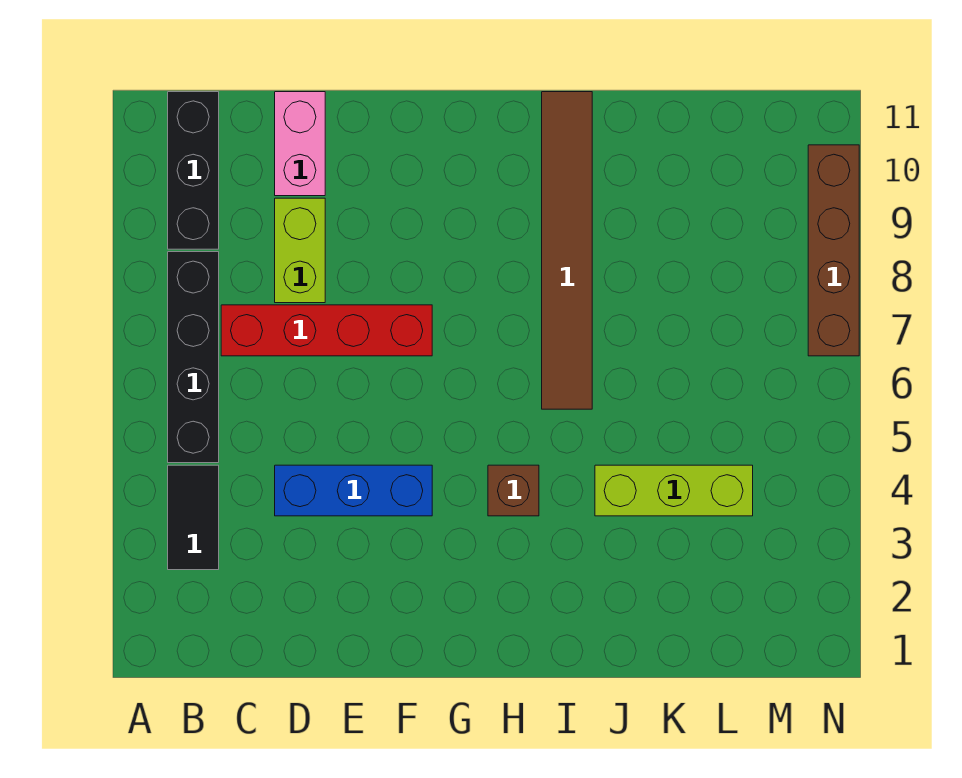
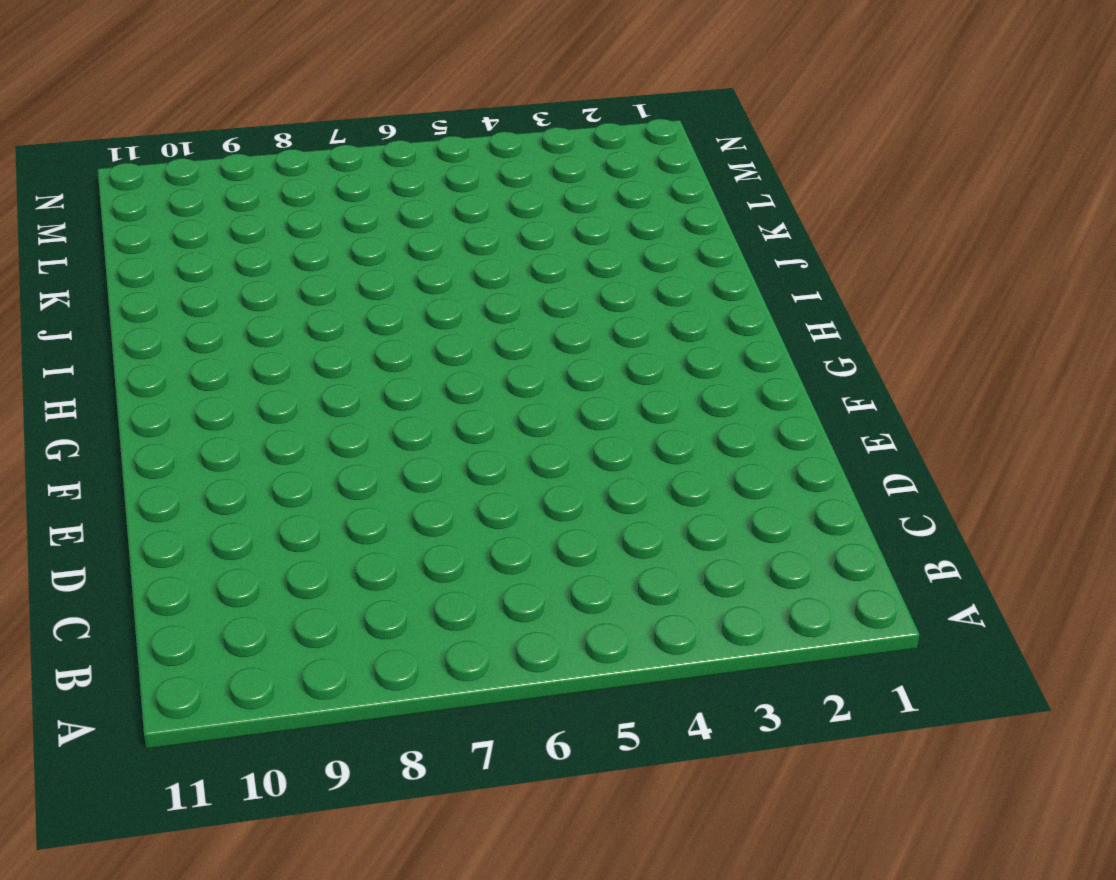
none -> black tile B3:B4 level 1
none -> black brick B5:B8 level 1

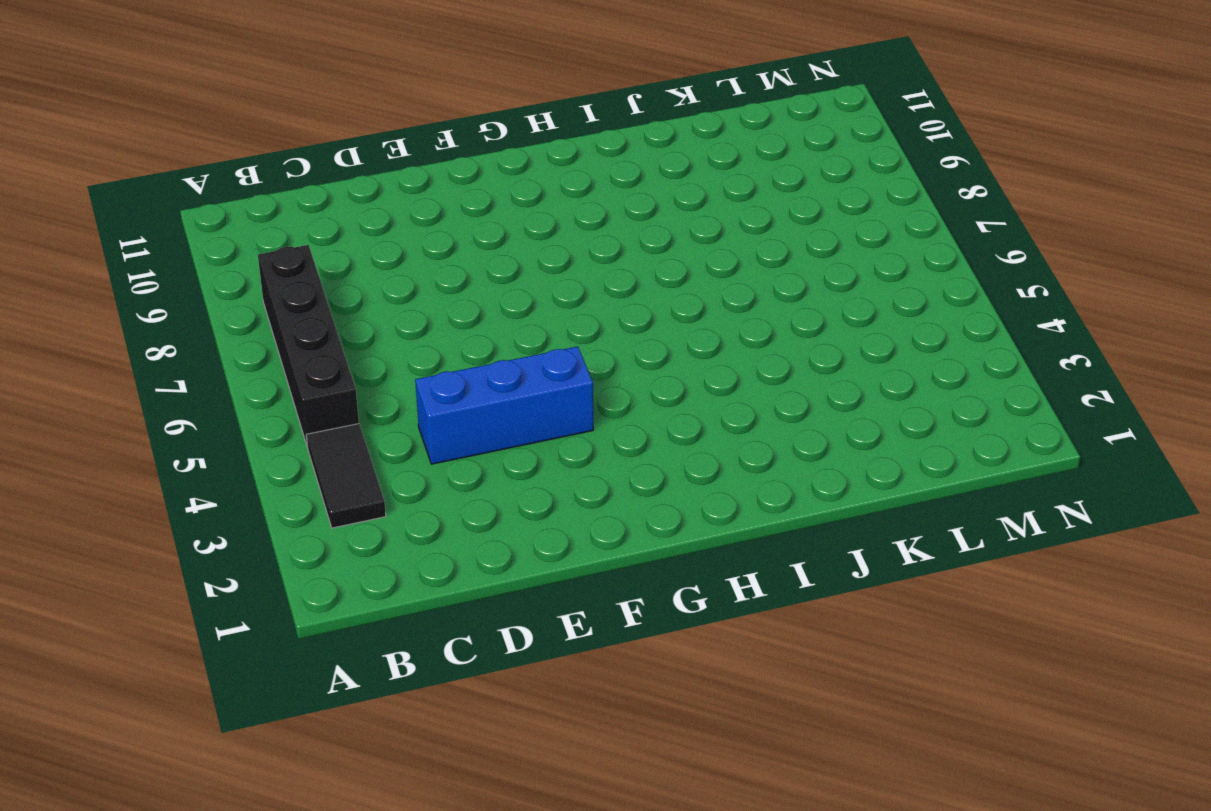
none -> black brick B9:B11 level 1
none -> red brick C7:F7 level 1

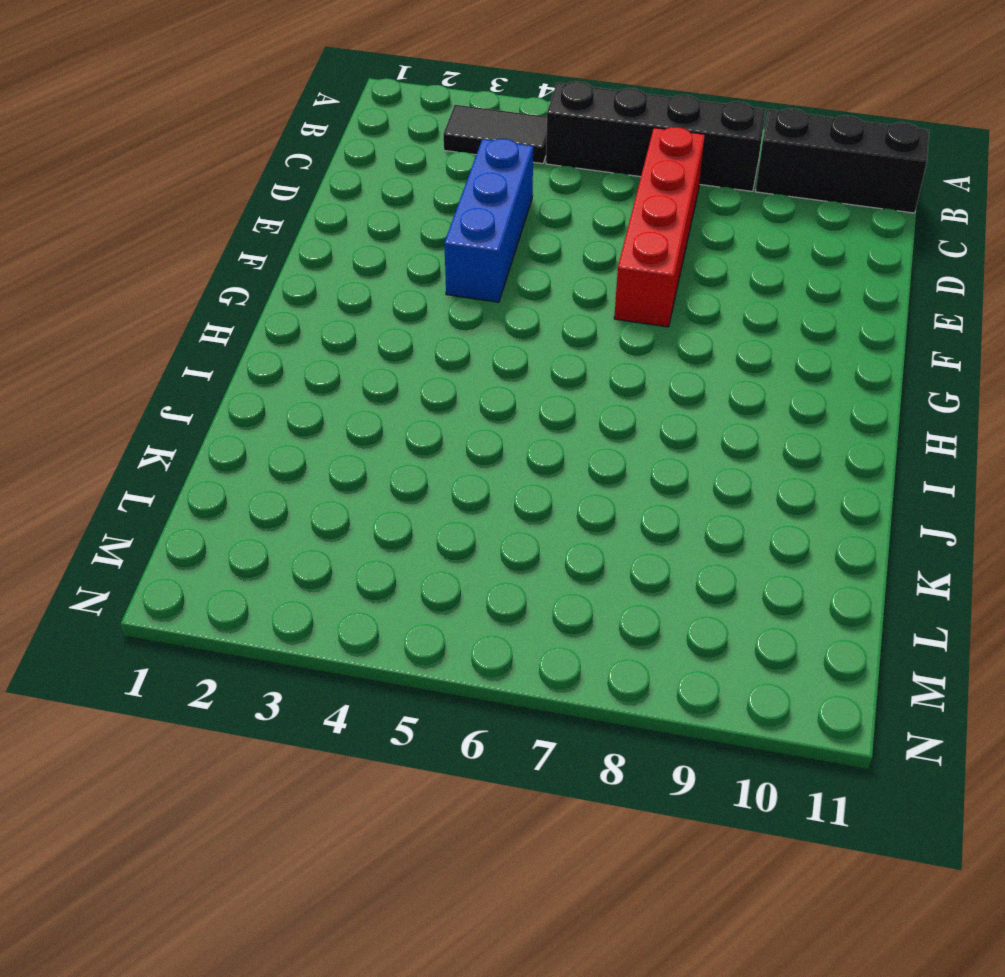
none -> lime brick D8:D9 level 1
none -> pink brick D10:D11 level 1

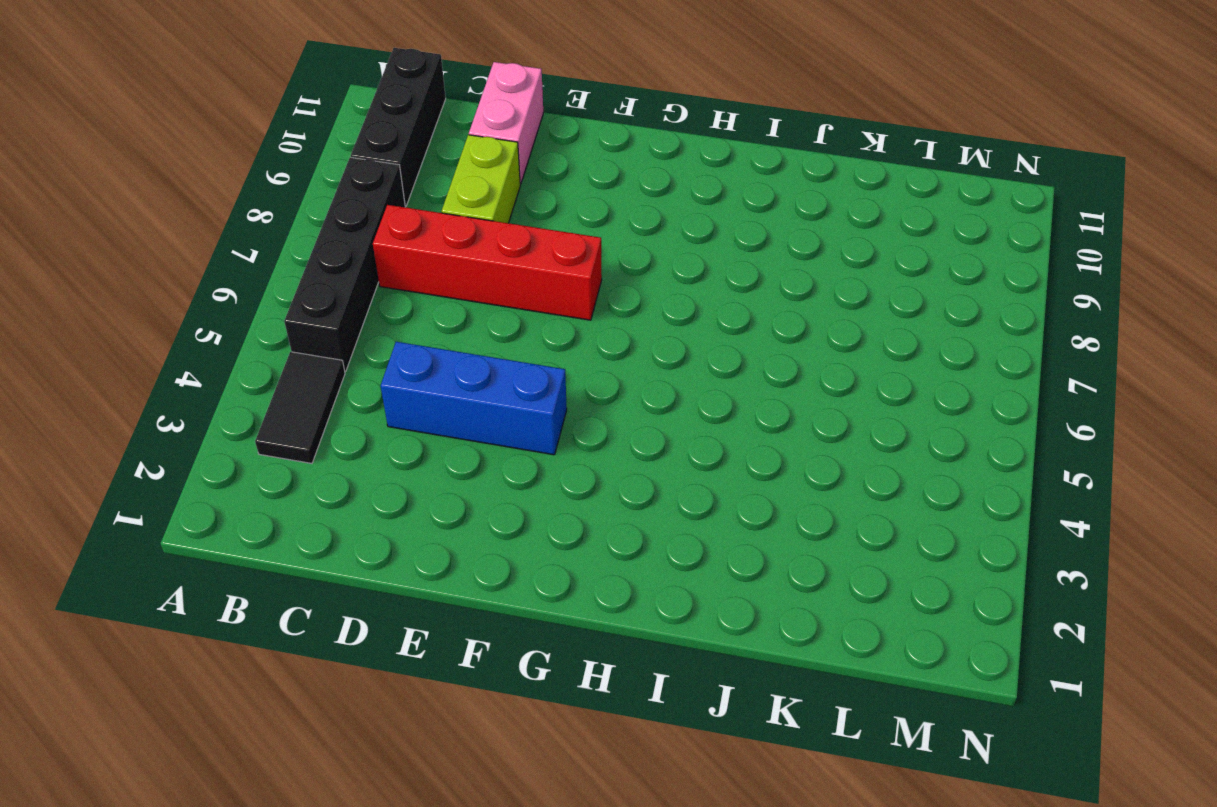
none -> brown brick H4 level 1
none -> brown tile I6:I11 level 1

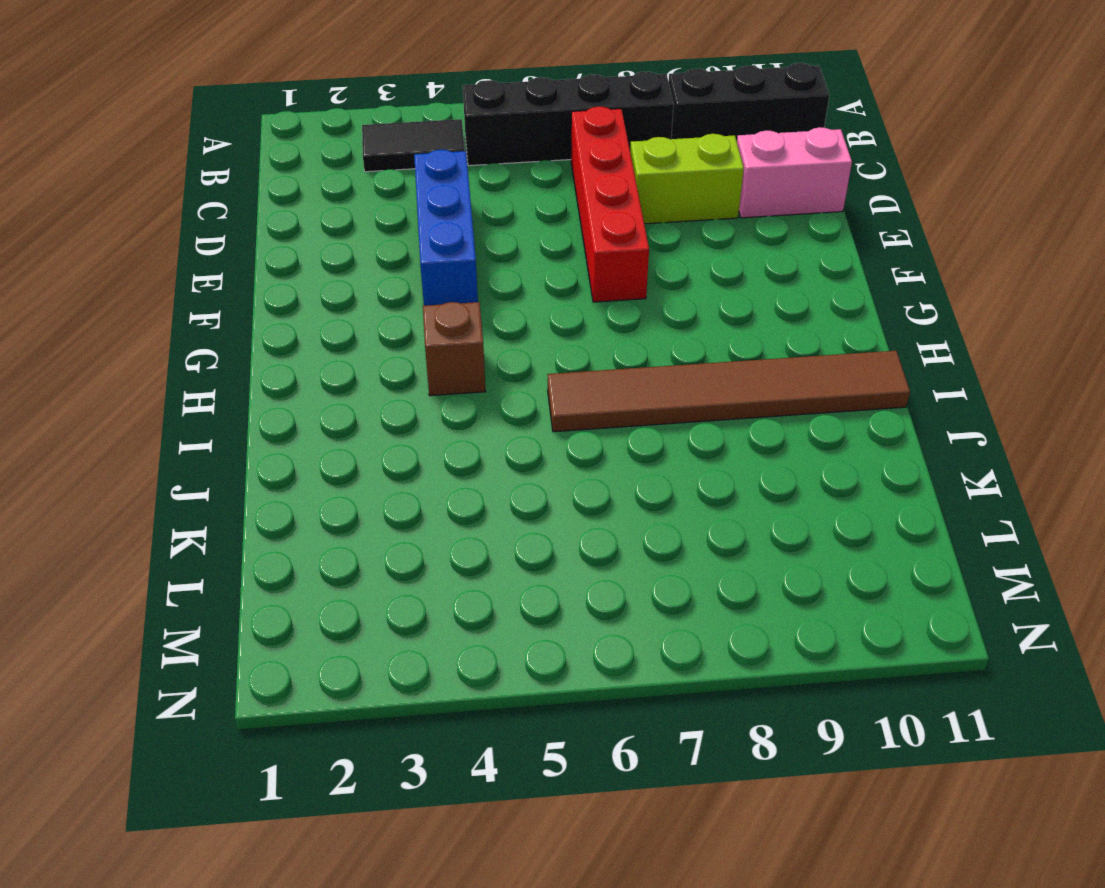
none -> lime brick J4:L4 level 1
none -> brown brick N7:N10 level 1

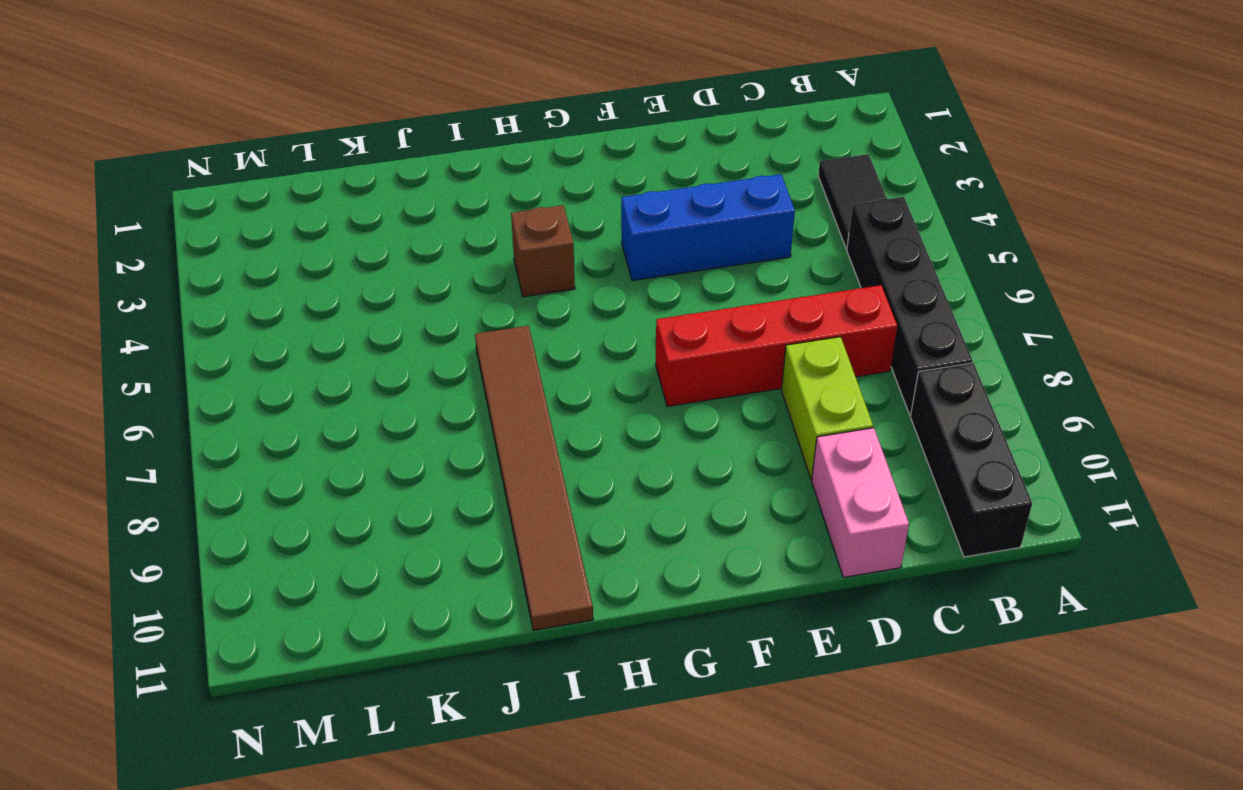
none -> lime brick J4:L4 level 1
none -> brown brick N7:N10 level 1

